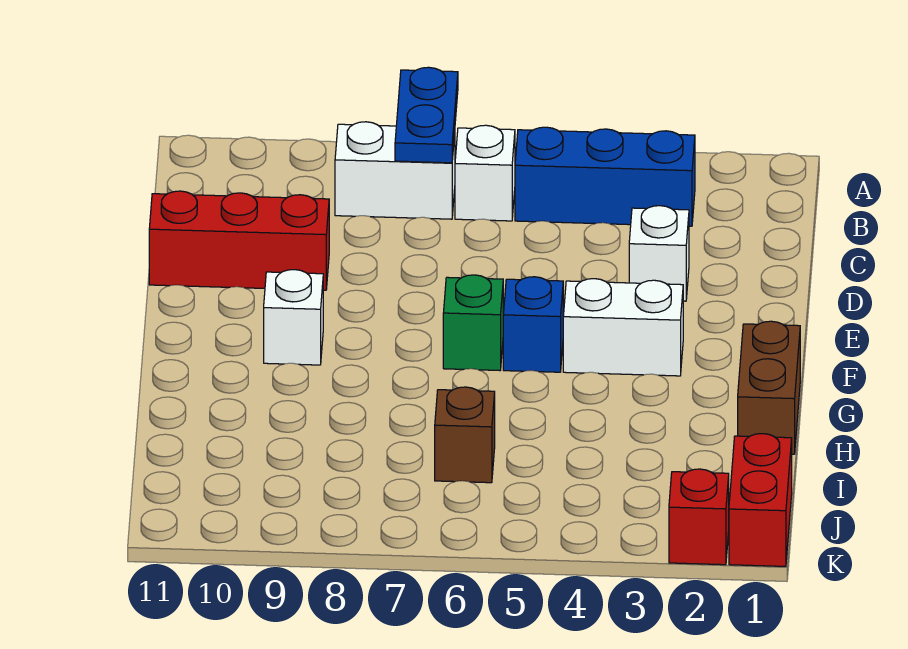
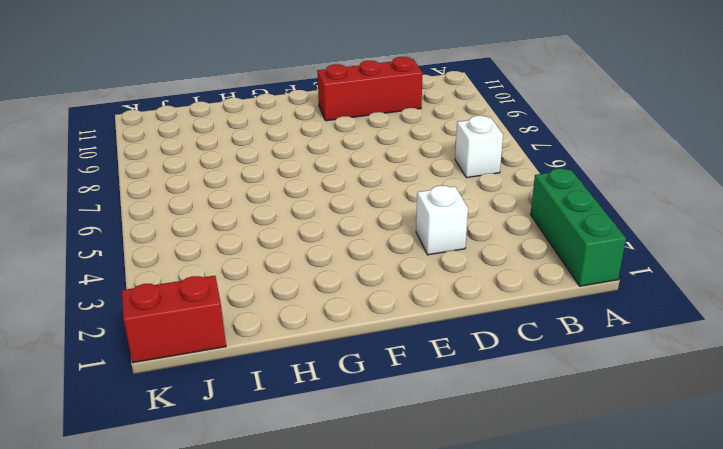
green brick A1:A3 level 1 -> none
red brick C10:E10 level 1 -> red brick D9:D11 level 1
none -> blue brick B3:B5 level 1
none -> white brick B7:B8 level 1
none -> white brick F3:F4 level 1

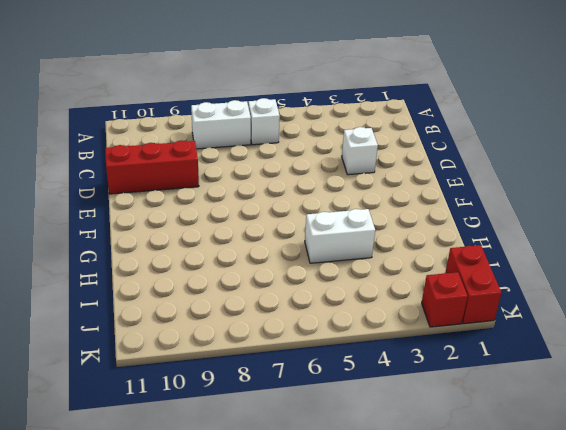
white brick H4:H5 level 1 -> white brick F3:F4 level 1
none -> blue brick B3:B5 level 1
none -> blue brick F5 level 1
none -> green brick F6 level 1

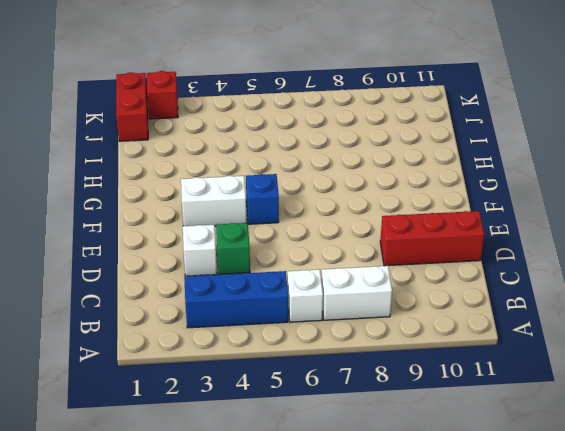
green brick D4 level 1 -> green brick F6 level 1
none -> white brick F9 level 1
none -> brown brick G1:H1 level 1
none -> brown brick I6 level 1

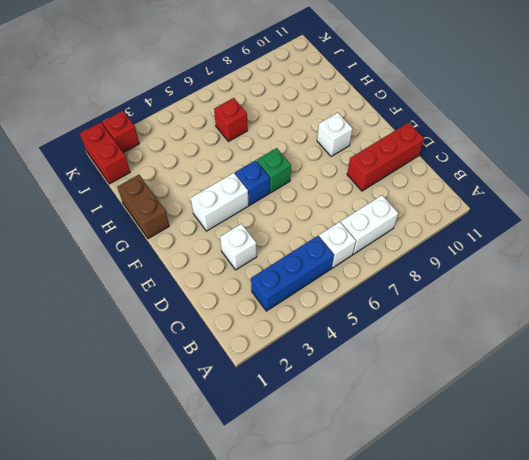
red brick I6 level 1 -> brown brick I6 level 1
none -> blue plate A7:B7 level 2

